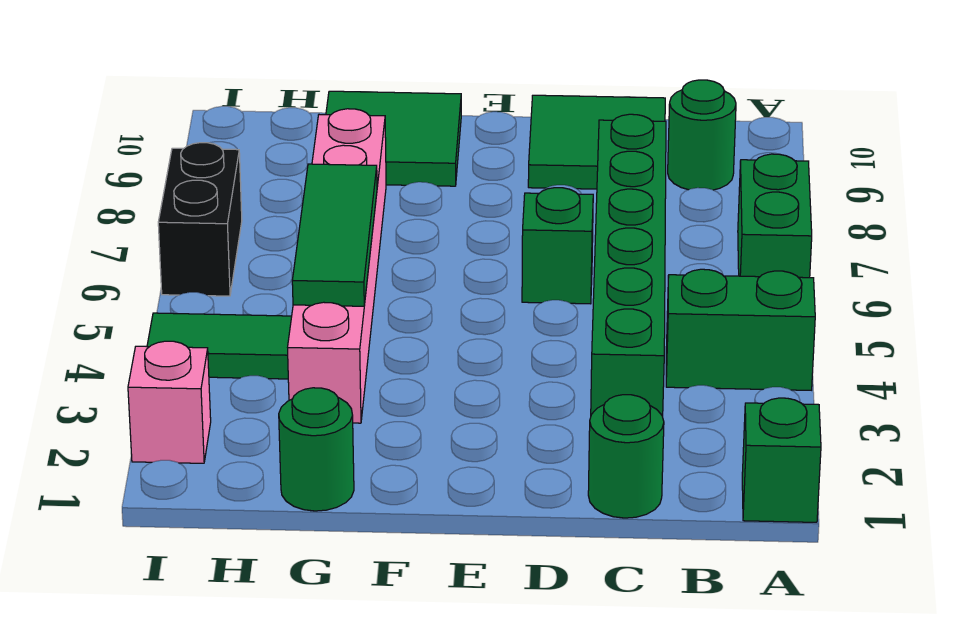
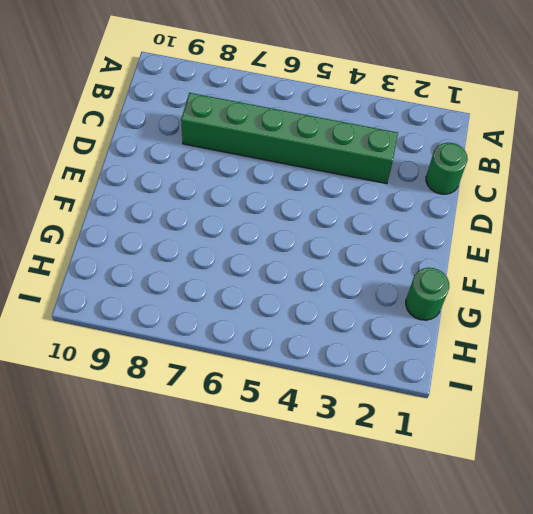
none -> green brick A1 level 1
none -> green brick A4:B4 level 1
none -> green brick A6:A7 level 1

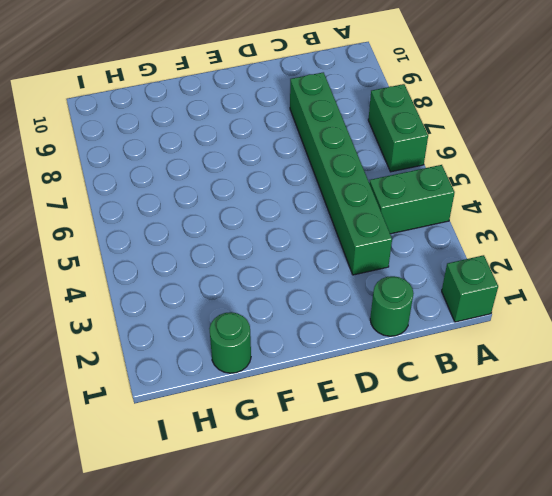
none -> green round brick B9 level 1
none -> green tile C9:D10 level 1
none -> green brick D6 level 1

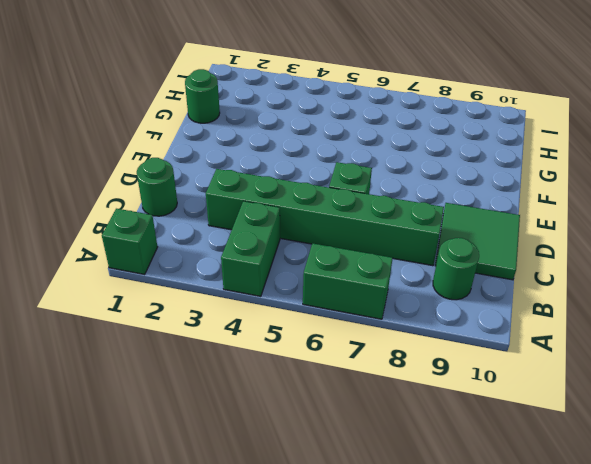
none -> green tile F9:G10 level 1
none -> pink brick G3:G8 level 1
none -> green tile H4:I4 level 1

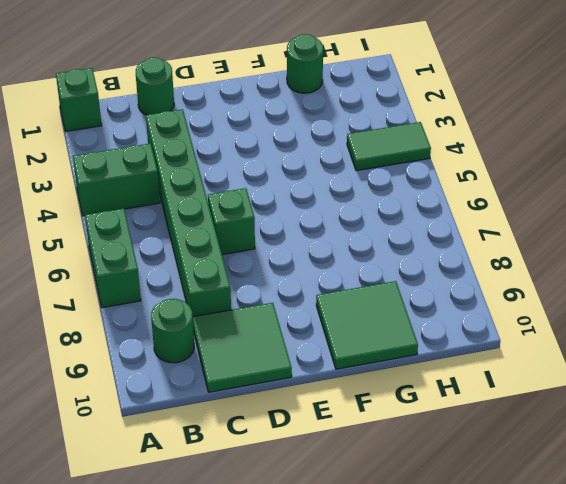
none -> pink brick G3:G8 level 1
none -> pink brick I2 level 1
none -> black brick I6:I7 level 1

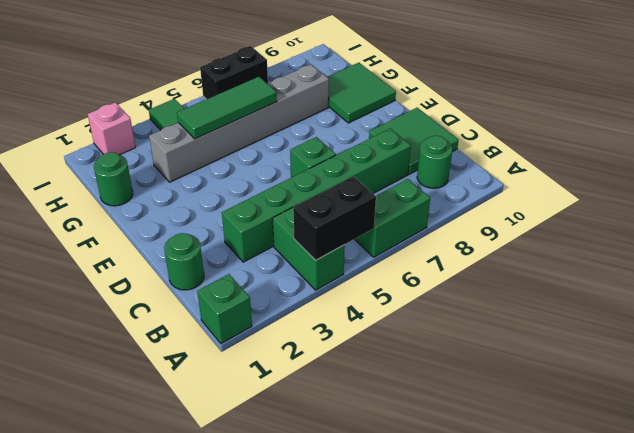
black brick A4:A5 level 2 -> none
grey brick G3:G8 level 1 -> pink brick G3:G8 level 1

